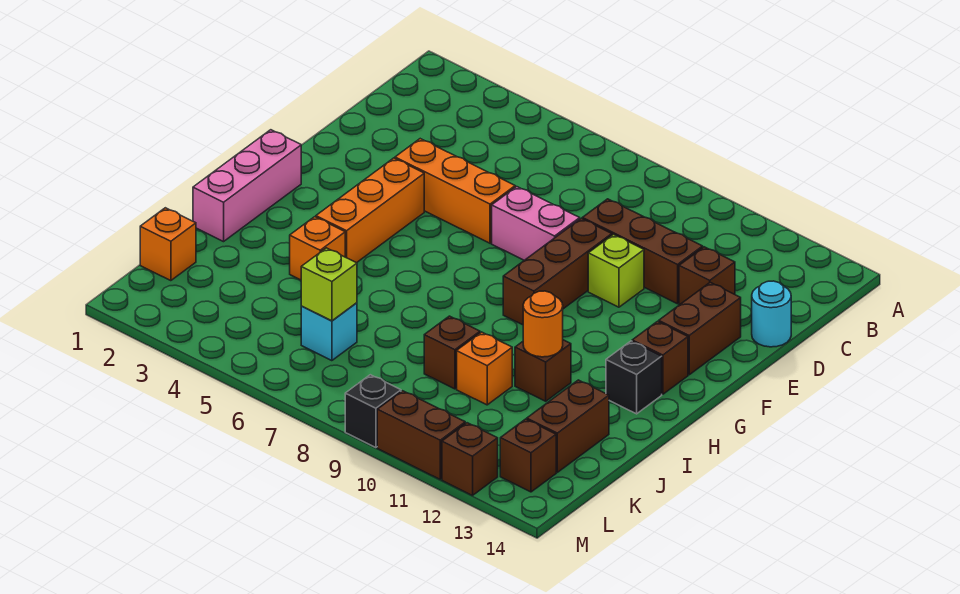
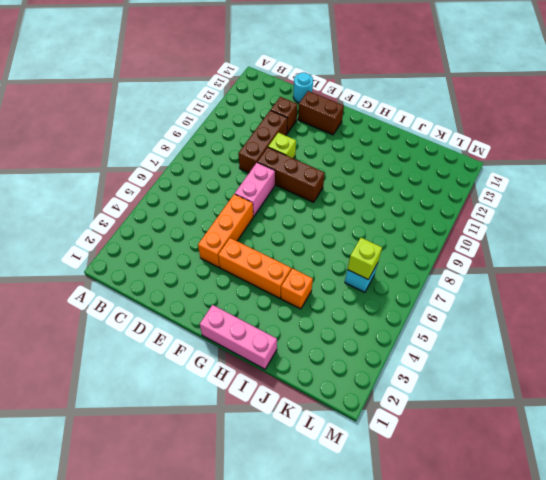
none -> brown brick G13 level 1
none -> black brick H13 level 1
none -> brown brick I11 level 1

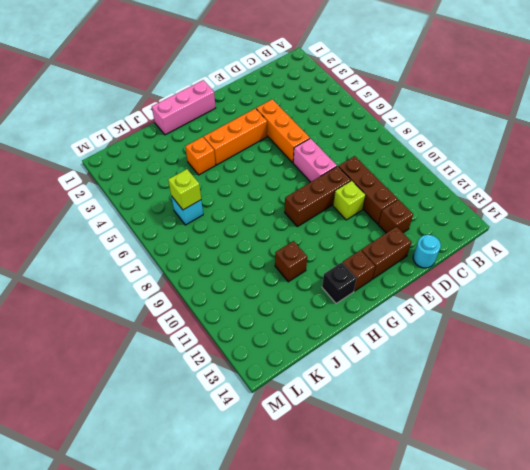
none -> brown brick J9 level 1
none -> orange brick J10 level 1
none -> brown brick J13:K13 level 1

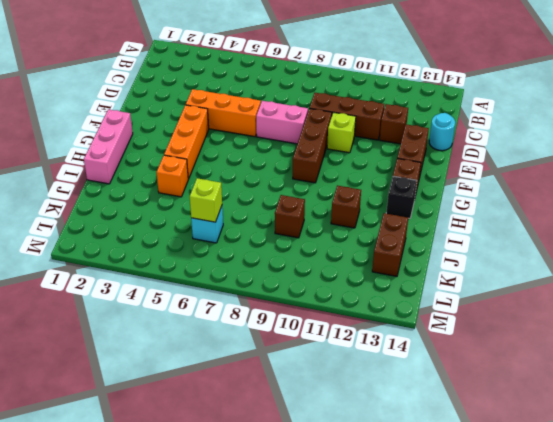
none -> orange brick J10 level 1
none -> orange brick K1 level 1
none -> brown brick L13 level 1

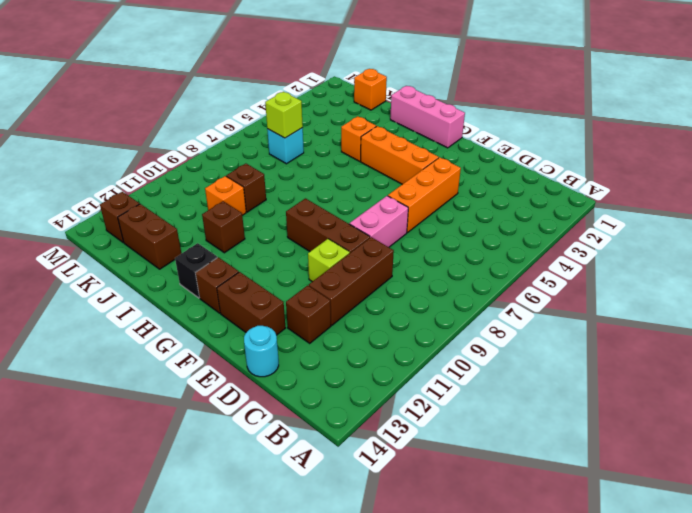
none -> black brick M9 level 1
none -> brown brick M10:M11 level 1
none -> brown brick M12 level 1

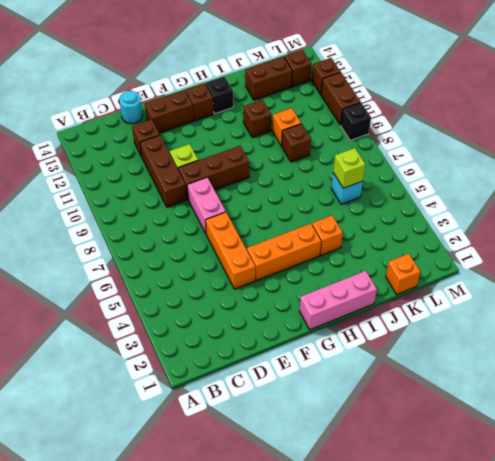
none -> orange round brick I11 level 2

